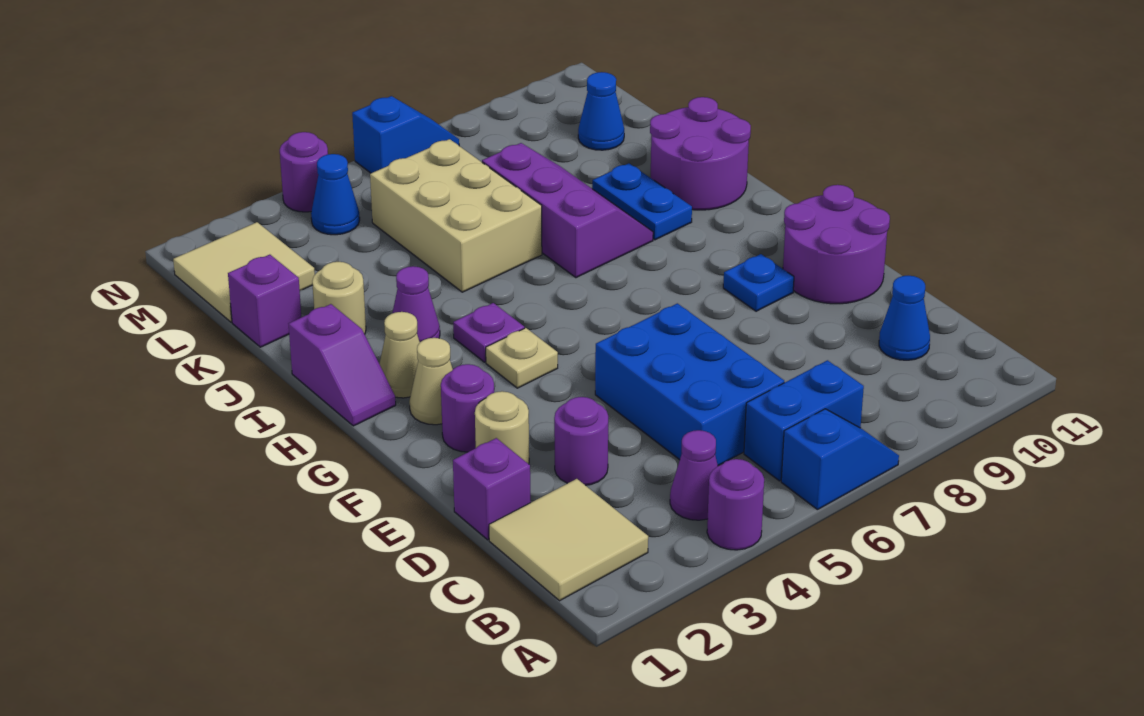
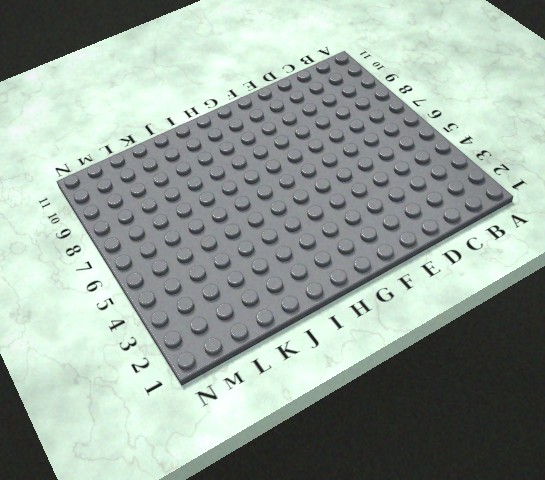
none -> purple round brick A4 level 1
none -> blue slope A6:A7 level 1 top 6
none -> tan tile B1:C2 level 1
none -> purple cone B4 level 1

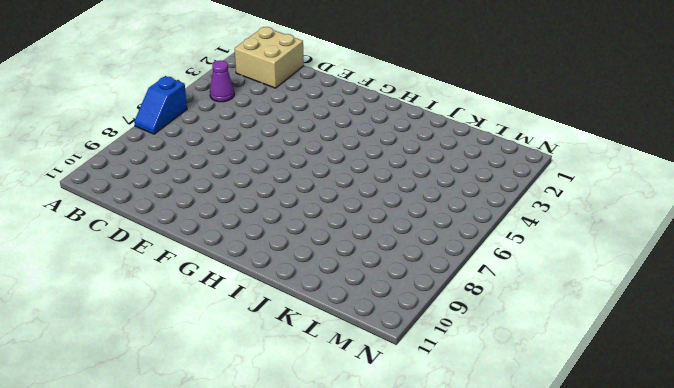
tan brick B1:C2 level 1 -> tan tile B1:C2 level 1
none -> purple round brick A4 level 1
none -> blue brick B6:B7 level 1
none -> blue brick C5:E6 level 1
none -> blue cone C10 level 1

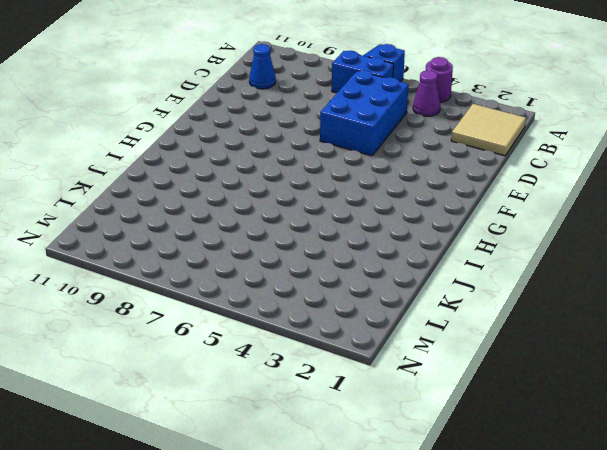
none -> purple brick D1 level 1
none -> purple round brick D3 level 1
none -> tan round brick E2 level 1
none -> purple round brick E10:F11 level 1

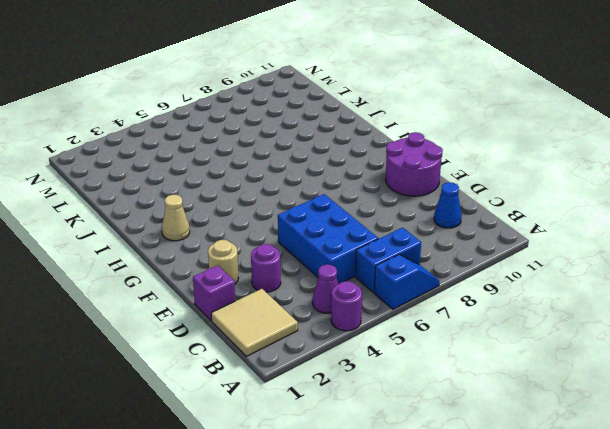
none -> purple round brick F2 level 1
none -> blue plate F9 level 1
none -> tan cone G2 level 1
none -> tan plate G4 level 1

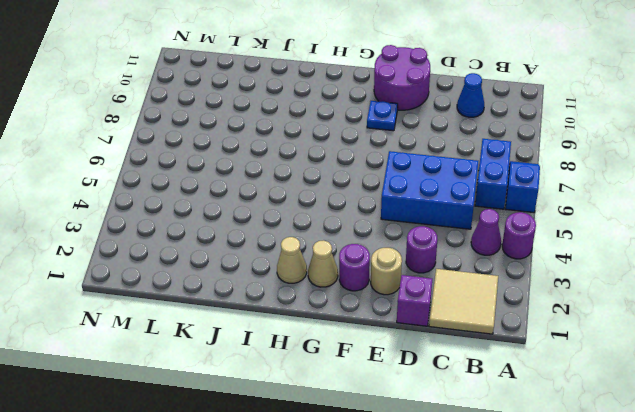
none -> tan plate G4 level 1
none -> purple slope H1:I1 level 1 top I
none -> purple plate H4 level 1
none -> purple cone I3 level 1

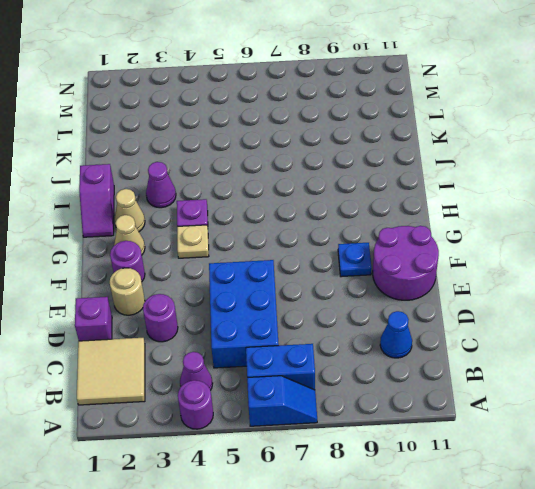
none -> purple slope I7:K8 level 1 top 7
none -> blue plate I9:J9 level 1
none -> purple round brick I10:J11 level 1
none -> tan round brick J2 level 1

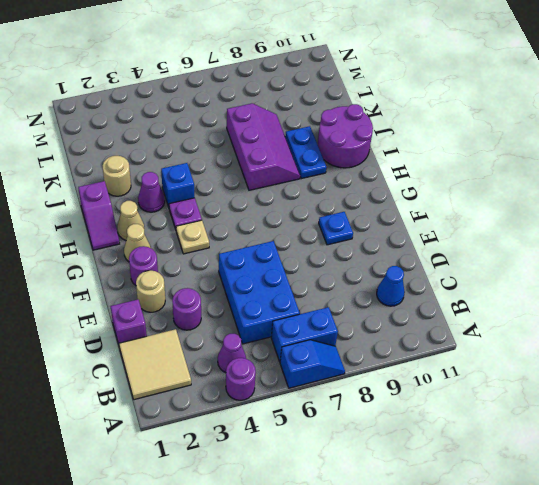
blue brick I4 level 1 -> none
none -> purple round brick E10:F11 level 1
none -> tan brick J5:L6 level 1
none -> purple brick K1 level 1
none -> tan tile L1:M2 level 1

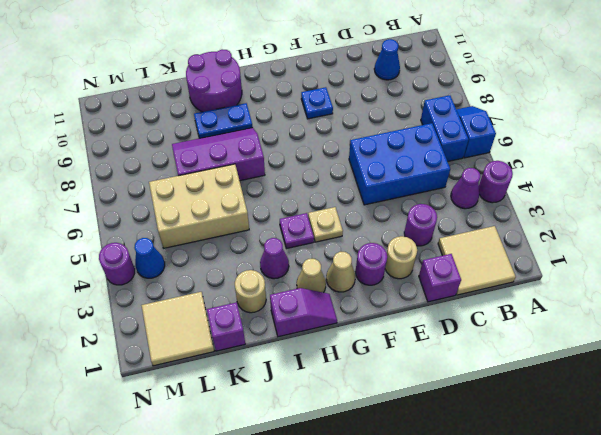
none -> purple round brick E10:F11 level 1
none -> blue cone L10 level 1
none -> blue slope N6:N7 level 1 top 6

